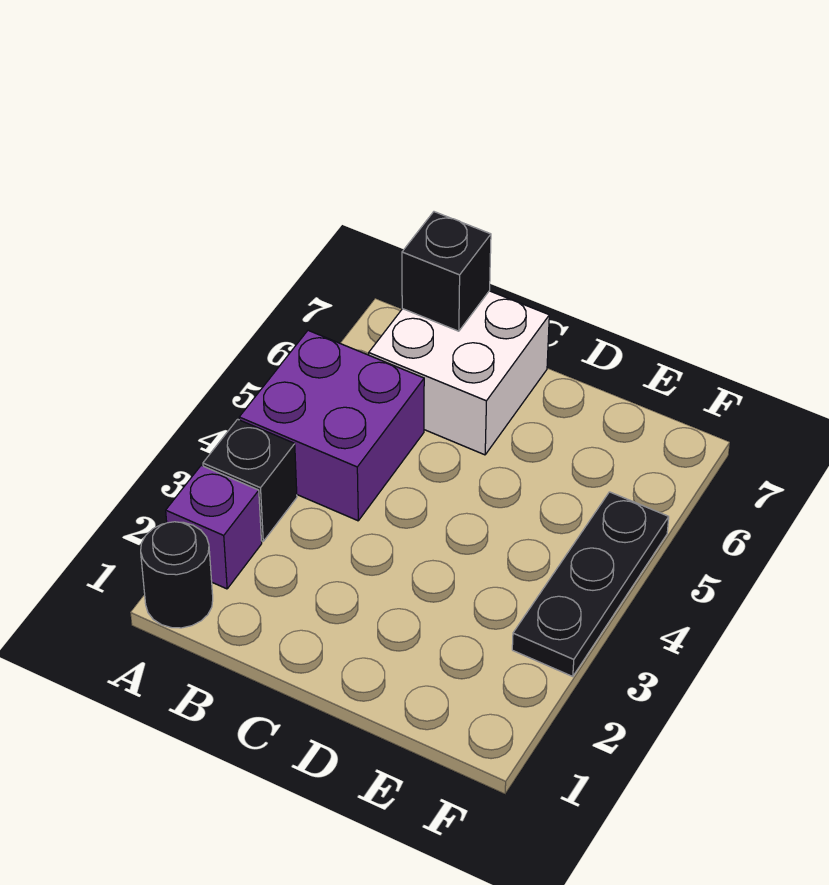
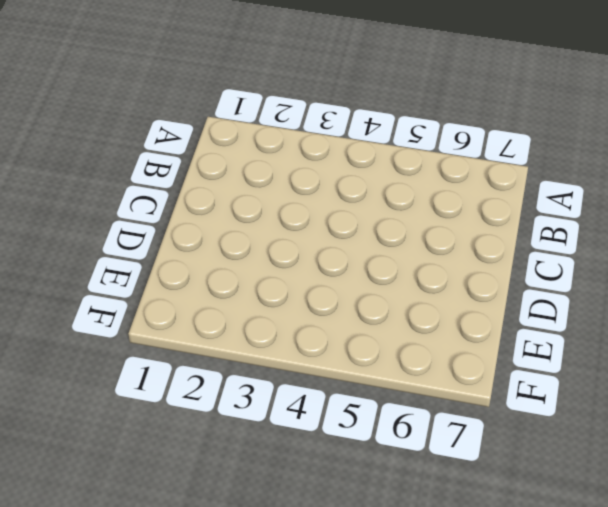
none -> black round brick A1 level 1
none -> purple brick A2 level 1

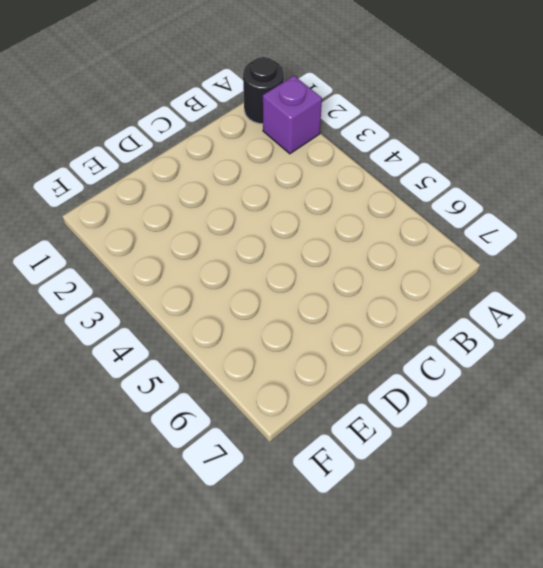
none -> black brick A3 level 1
none -> purple brick A4:B5 level 1

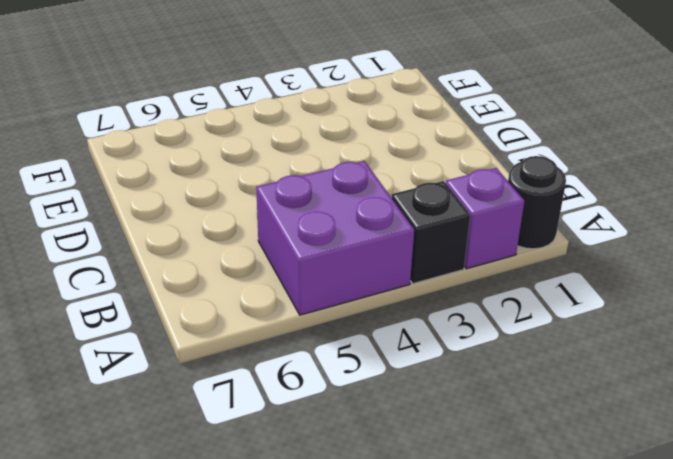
none -> white brick B6:C7 level 1
none -> black plate F3:F5 level 1

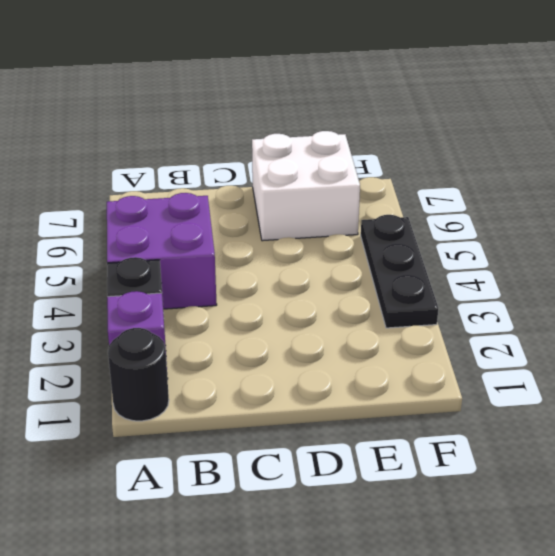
white brick D6:E7 level 1 -> white brick B6:C7 level 1
none -> black brick B7 level 2

